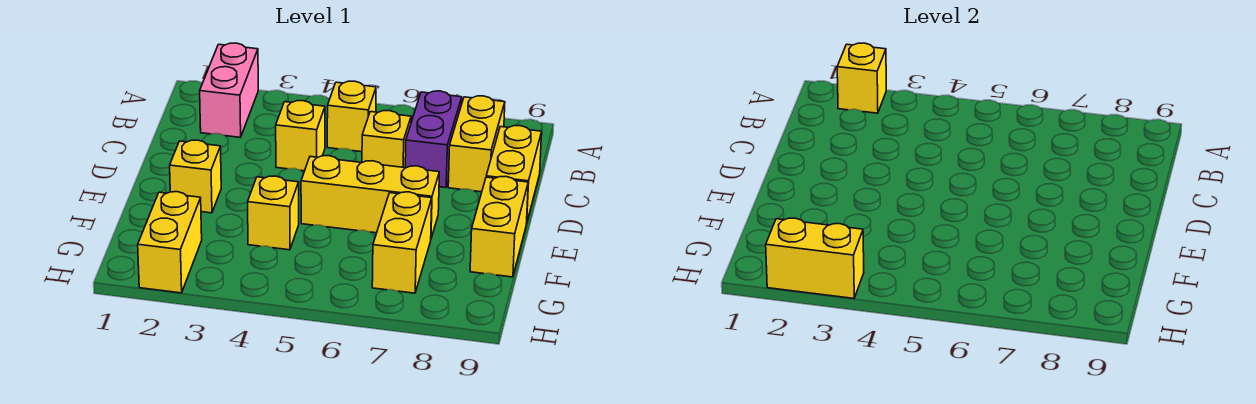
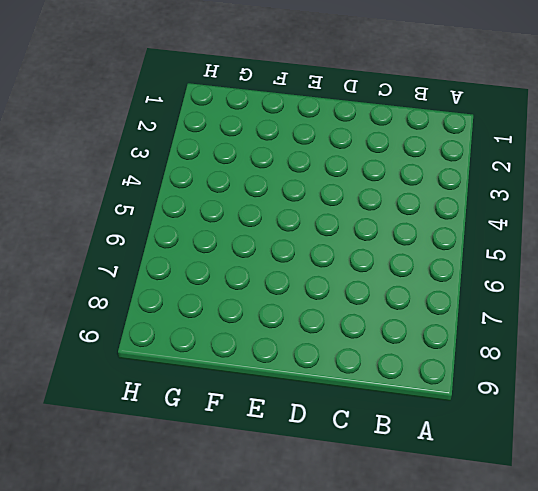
none -> pink brick A2:B2 level 1
none -> yellow brick B5 level 1
none -> purple brick B7:C7 level 1

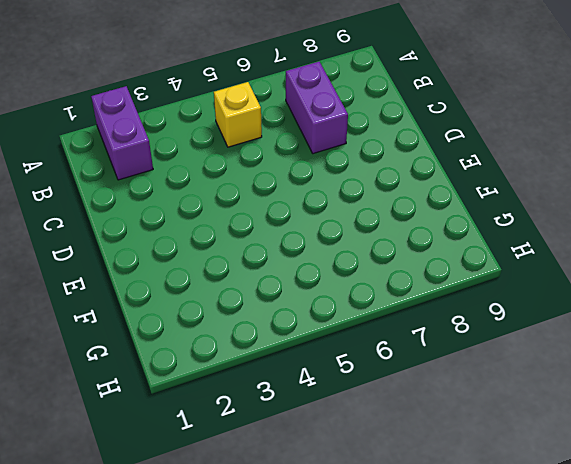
purple brick A2:B2 level 1 -> pink brick A2:B2 level 1
none -> yellow brick B8:C8 level 1
none -> yellow brick C4 level 1
none -> yellow brick C6 level 1

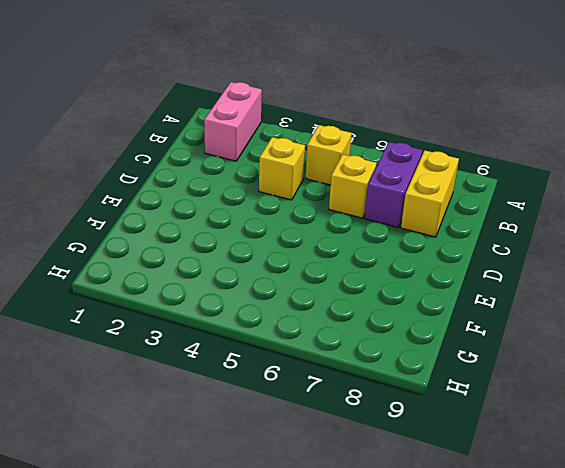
none -> yellow brick C9:D9 level 1
none -> yellow brick E2 level 1
none -> yellow brick E5:E7 level 1

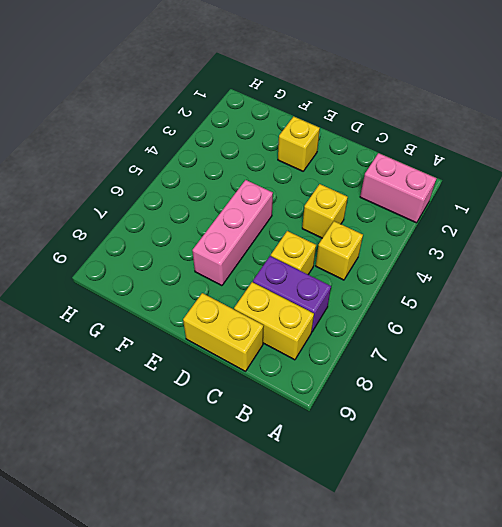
pink brick E5:E7 level 1 -> yellow brick E5:E7 level 1
none -> yellow brick E9:F9 level 1
none -> yellow brick F4 level 1
none -> yellow brick F7:G7 level 1

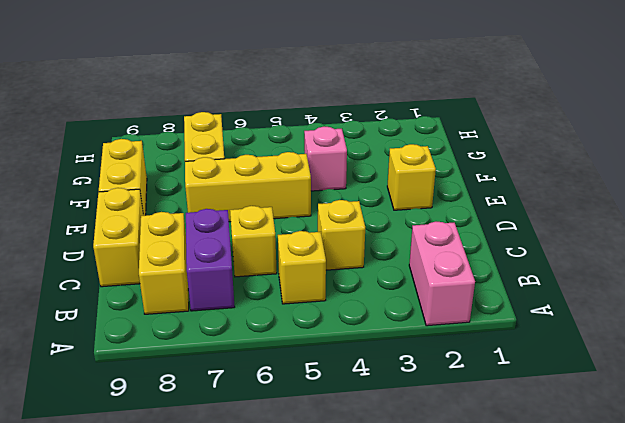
pink brick F4 level 1 -> yellow brick F4 level 1
none -> yellow brick G2:H2 level 1
none -> yellow brick A2 level 2
none -> yellow brick H2:H3 level 2

